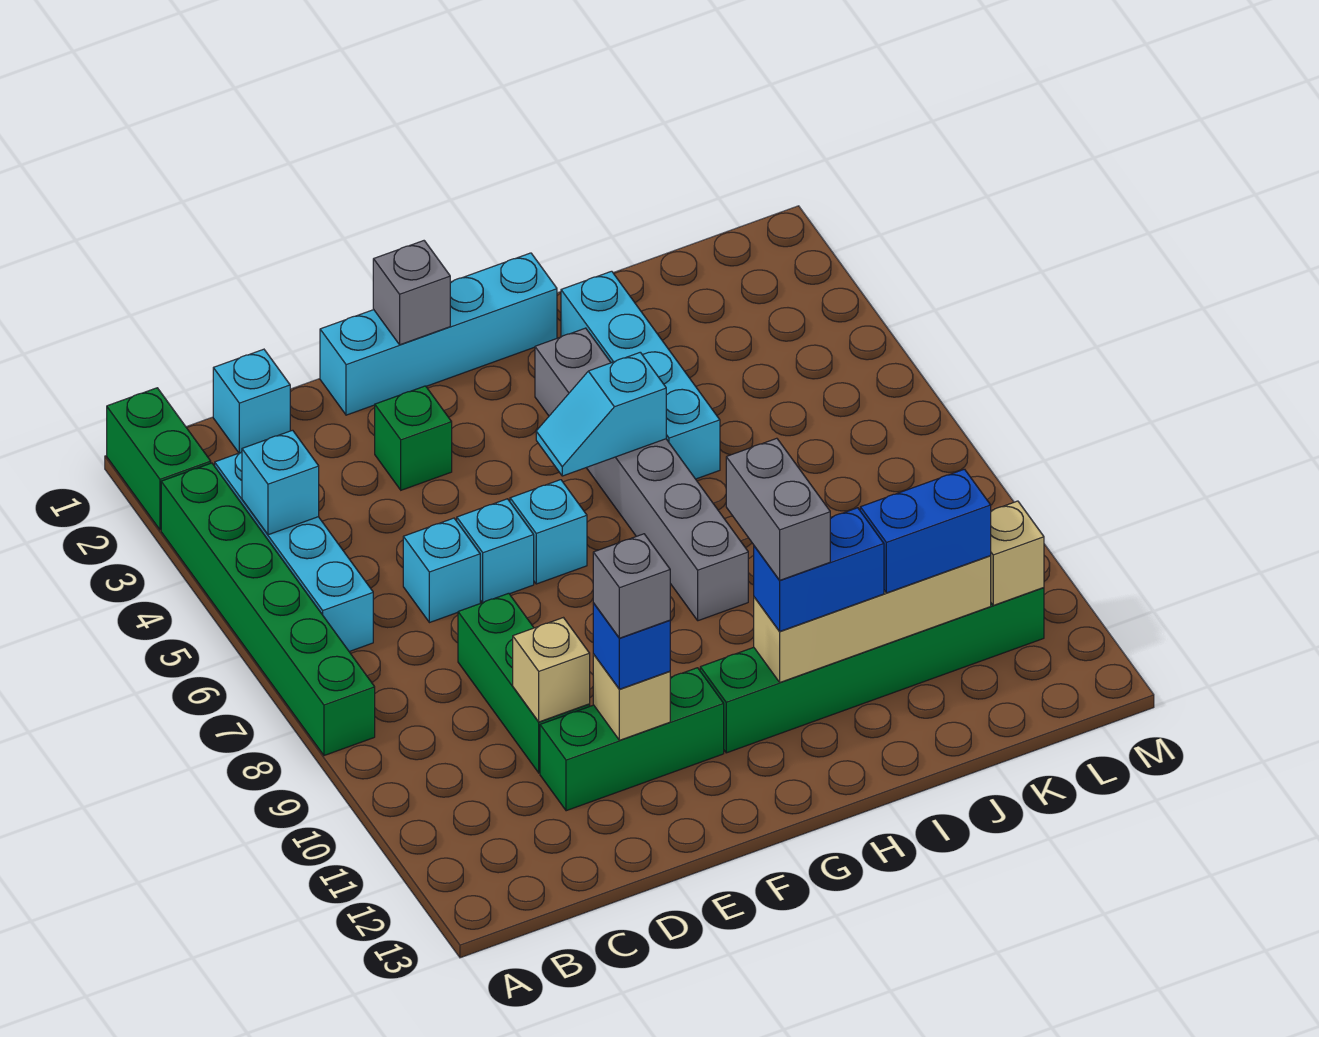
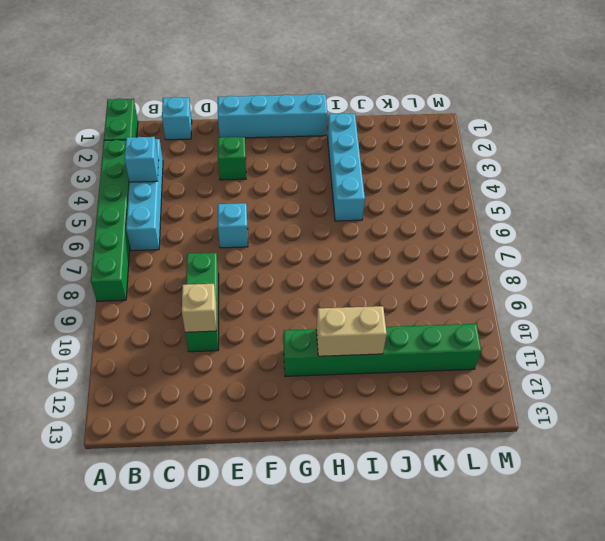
tan brick H11:I11 level 2 -> tan brick H11:K11 level 2
none -> cyan brick D6 level 1
none -> green brick D11:F11 level 1
none -> cyan brick F6 level 1

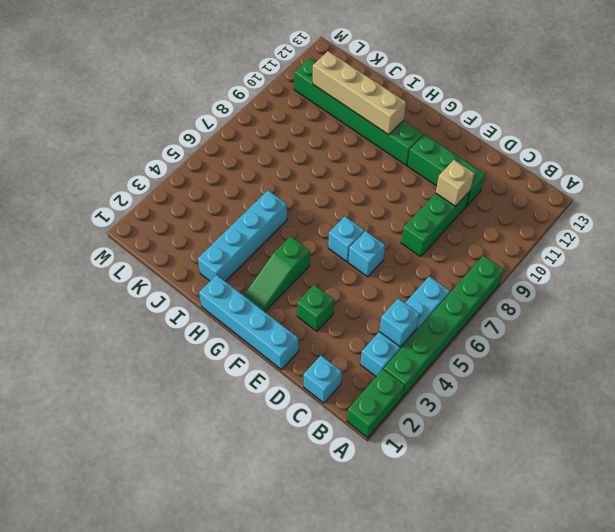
green slope G2:G4 level 1 top 4 -> none
none -> cyan brick D6 level 1
none -> grey brick H3:H8 level 1
none -> tan brick E11 level 2

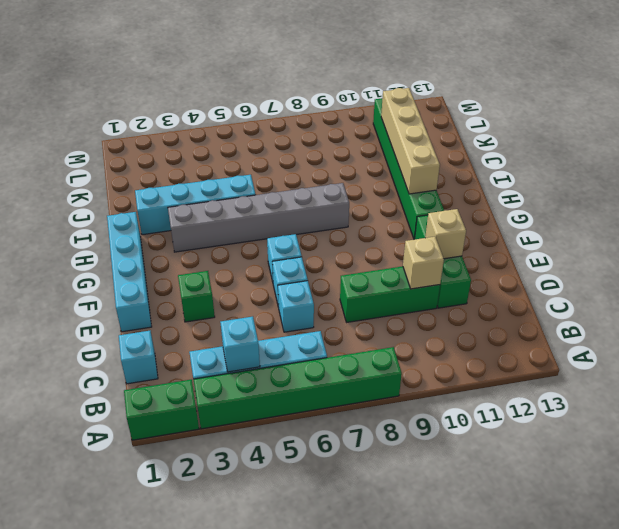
none -> grey brick F1 level 2
none -> cyan slope G5:H5 level 2 top H
none -> tan brick L11 level 2

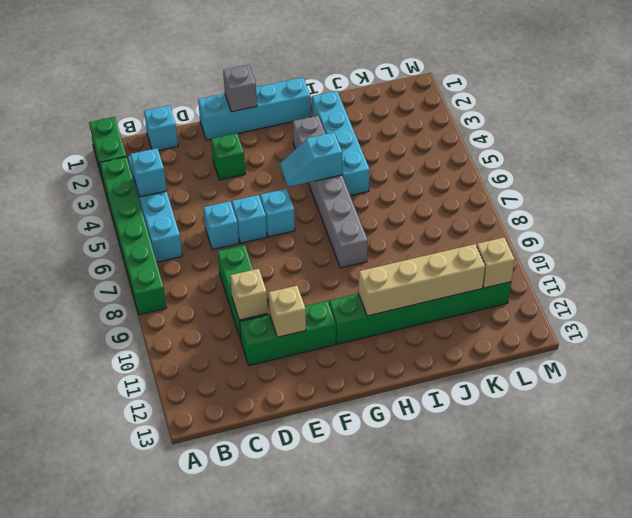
none -> blue brick E11 level 3
none -> blue brick H11:I11 level 3
none -> blue brick J11:K11 level 3

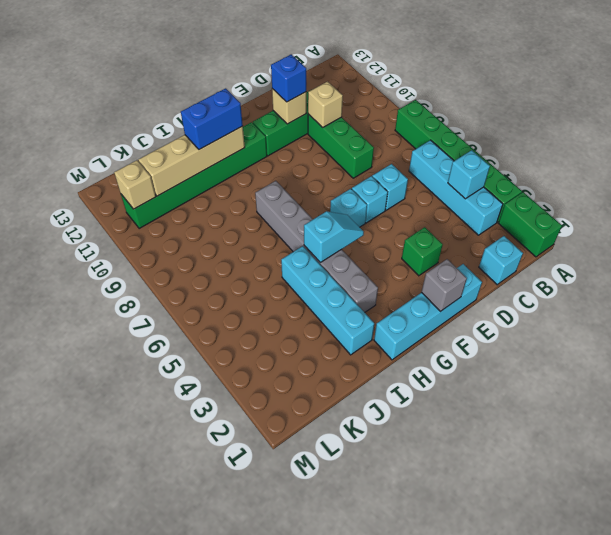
none -> blue brick J11:K11 level 3
none -> grey brick E11 level 4
none -> grey brick H10:H11 level 4

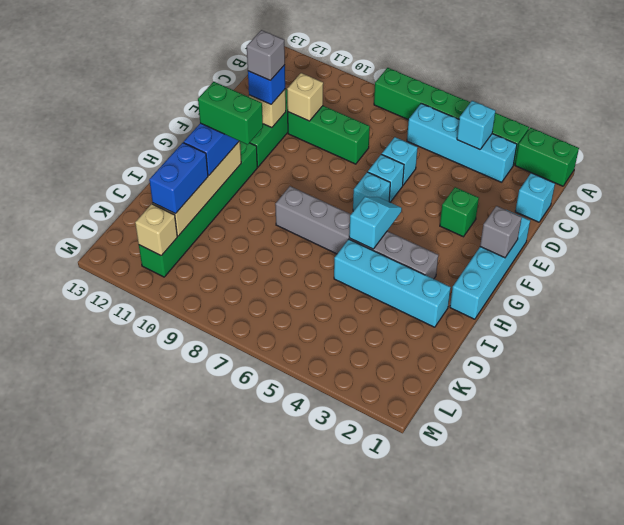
green brick H10:H11 level 4 -> grey brick H10:H11 level 4

